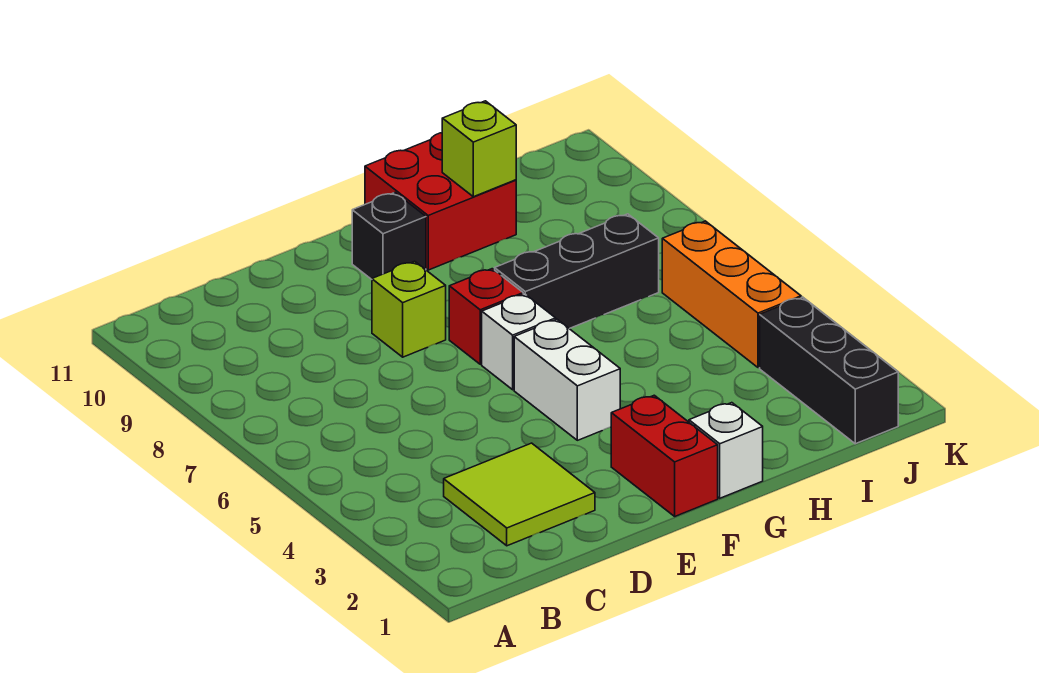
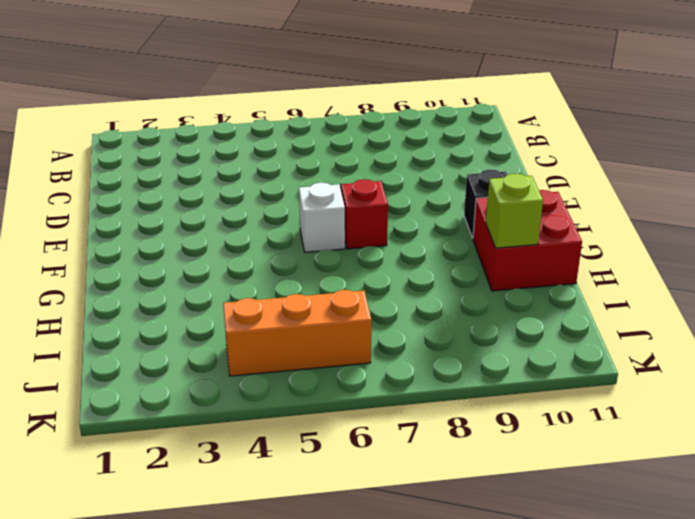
none -> lime tile C2:D3 level 1
none -> lime brick E8 level 1
none -> red brick F1:F2 level 1

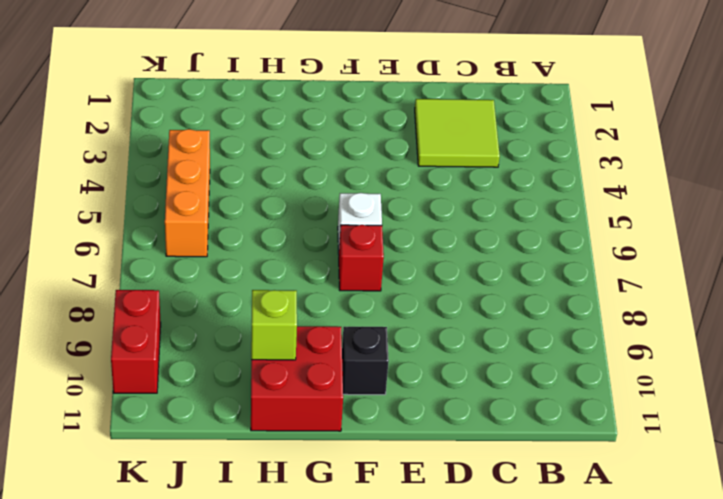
red brick K9:K10 level 1 -> red brick F1:F2 level 1
none -> lime brick E8 level 1
none -> white brick F4:F5 level 1
none -> white brick G1 level 1

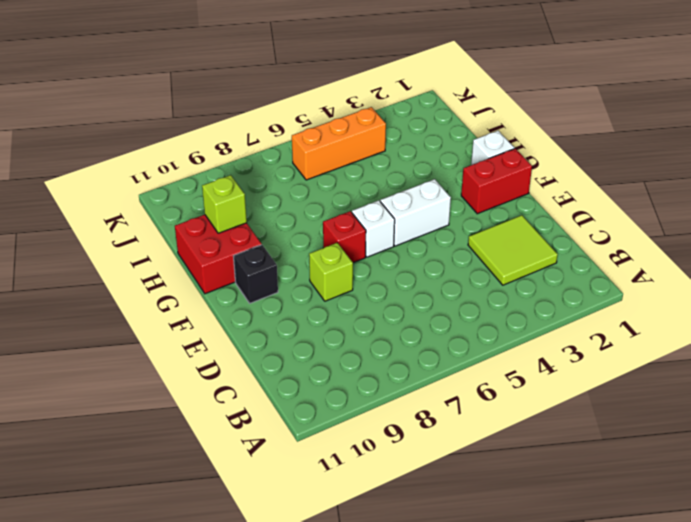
none -> black brick G7:I7 level 1
none -> black brick J1:J3 level 1

